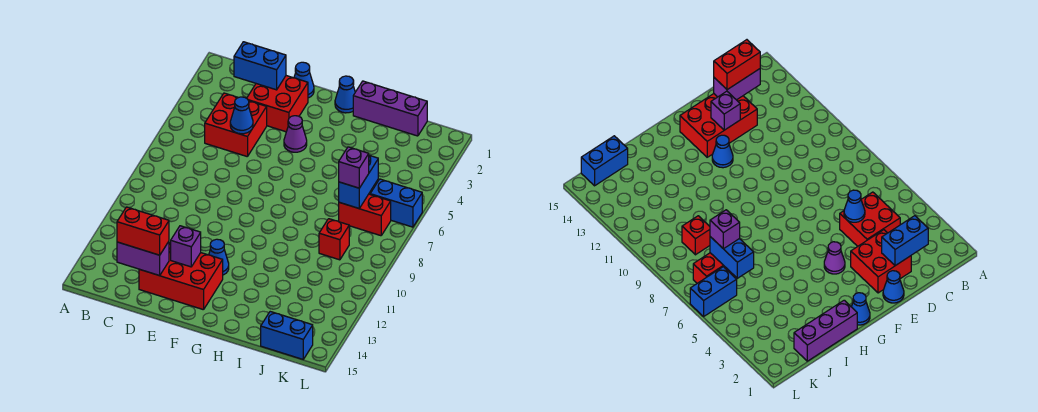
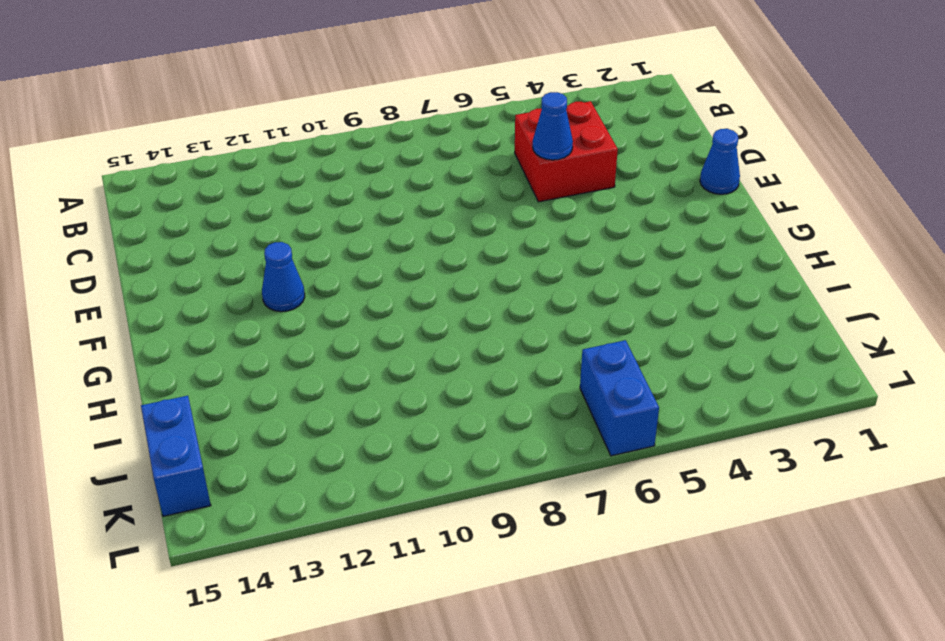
none -> red brick D2:E3 level 1
none -> red brick D13:F14 level 1
none -> purple cone F4 level 1

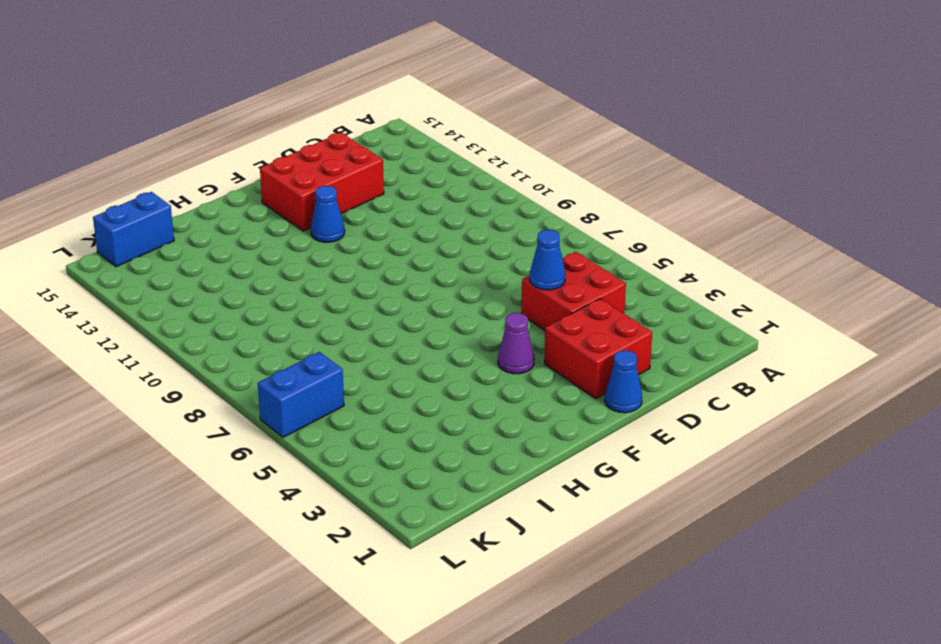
none -> blue cone G1 level 1
none -> purple brick H1:J1 level 1
none -> red brick J7:K7 level 1

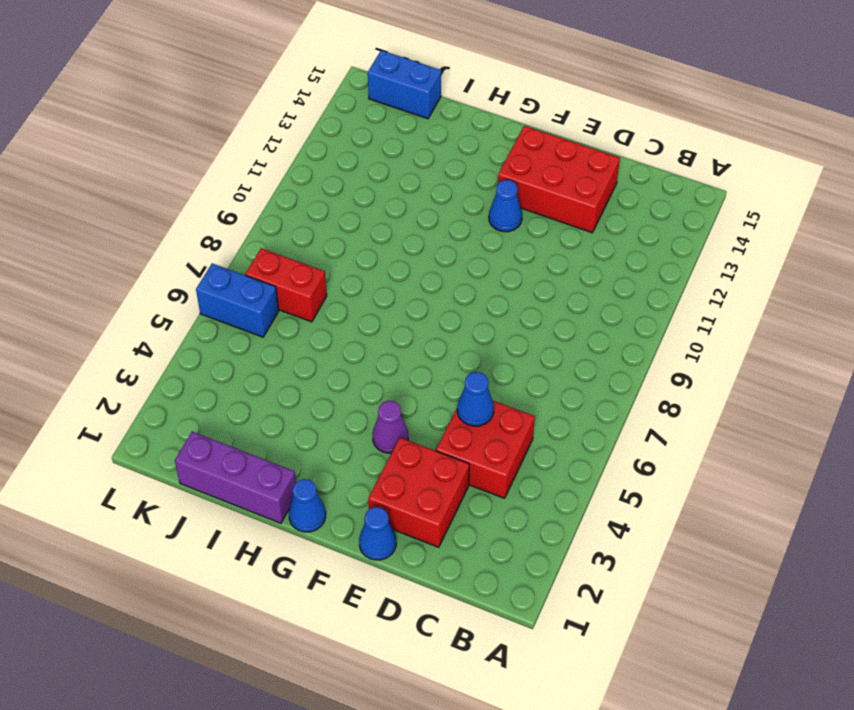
none -> red brick J9 level 1
none -> blue brick C2:D2 level 2
none -> purple brick C14:D14 level 2

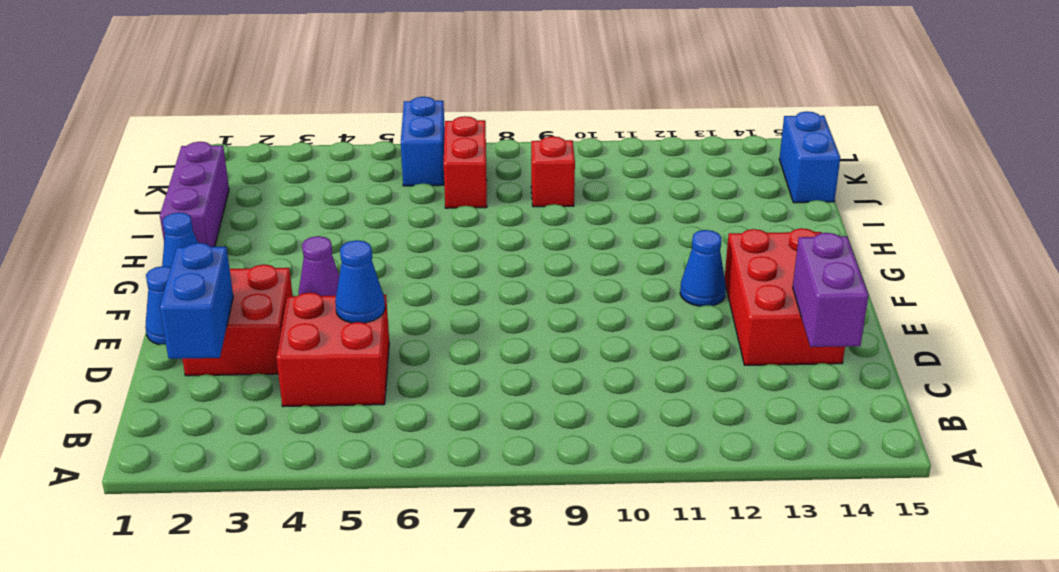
none -> purple brick E13 level 2
none -> blue brick J6:J7 level 2
none -> red brick C14:D14 level 3

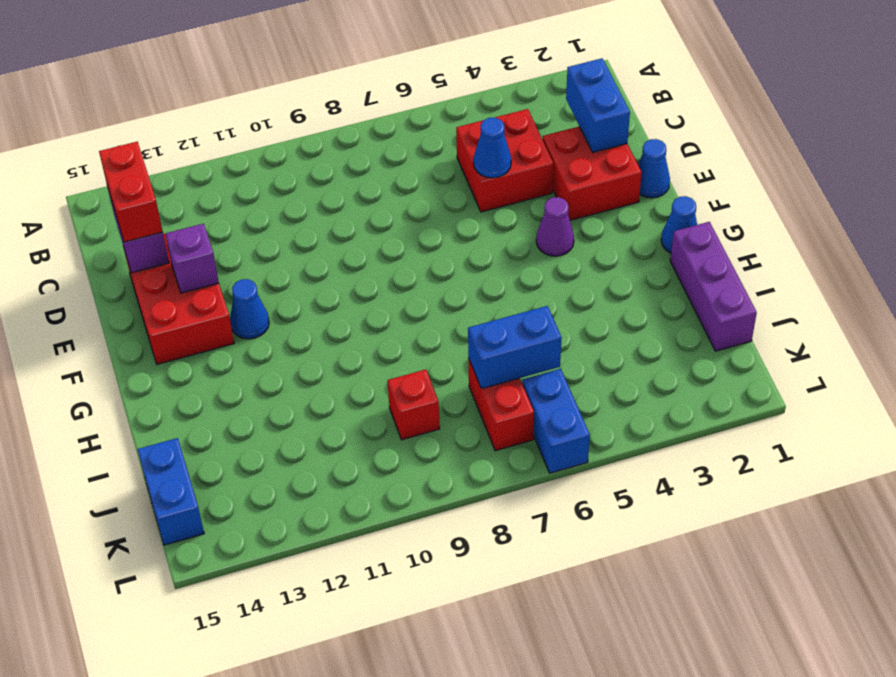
none -> purple brick J7 level 3

